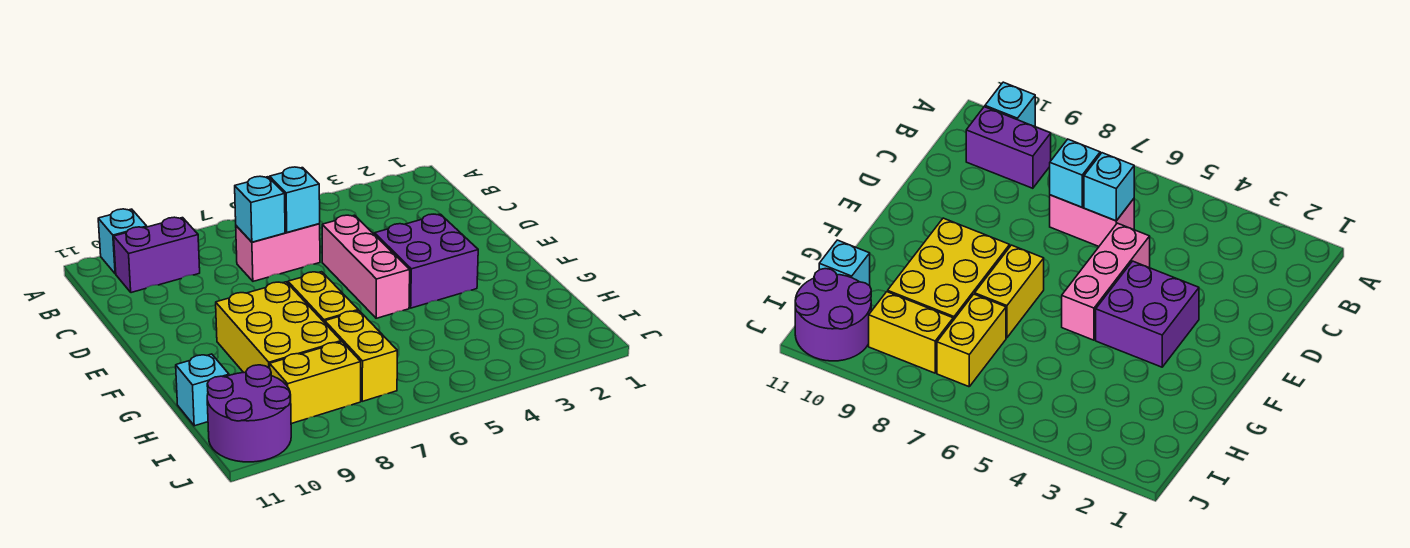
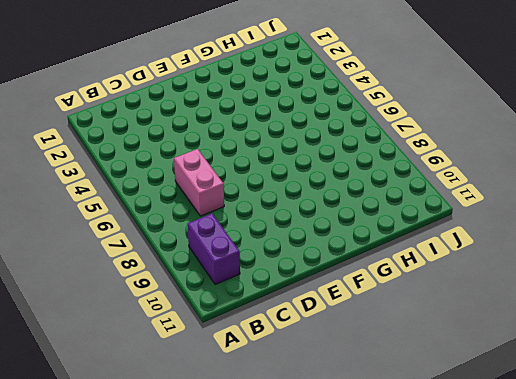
none -> cyan brick A10 level 1
none -> pink brick D5:F5 level 1
none -> purple brick E3:F4 level 1

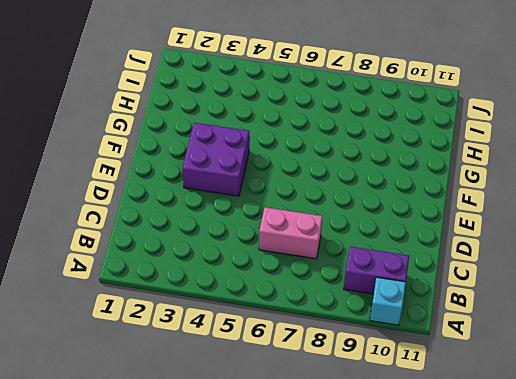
none -> pink brick D5:F5 level 1
none -> yellow brick F7:G7 level 1
none -> yellow brick F8:H9 level 1

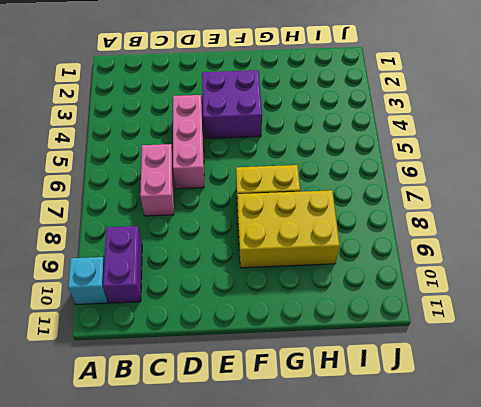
pink brick D4:D6 level 1 -> pink brick D5:F5 level 1
none -> yellow brick H7:I7 level 1
none -> cyan brick H11 level 1
none -> yellow brick I8:I9 level 1

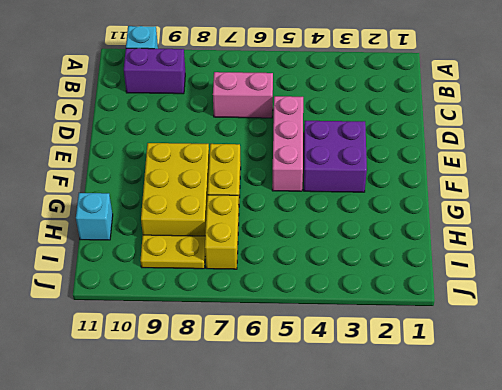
yellow plate I8:I9 level 1 -> yellow brick I8:I9 level 1
none -> purple round brick I10:J11 level 1
none -> cyan brick C6 level 2
none -> cyan brick C7 level 2

